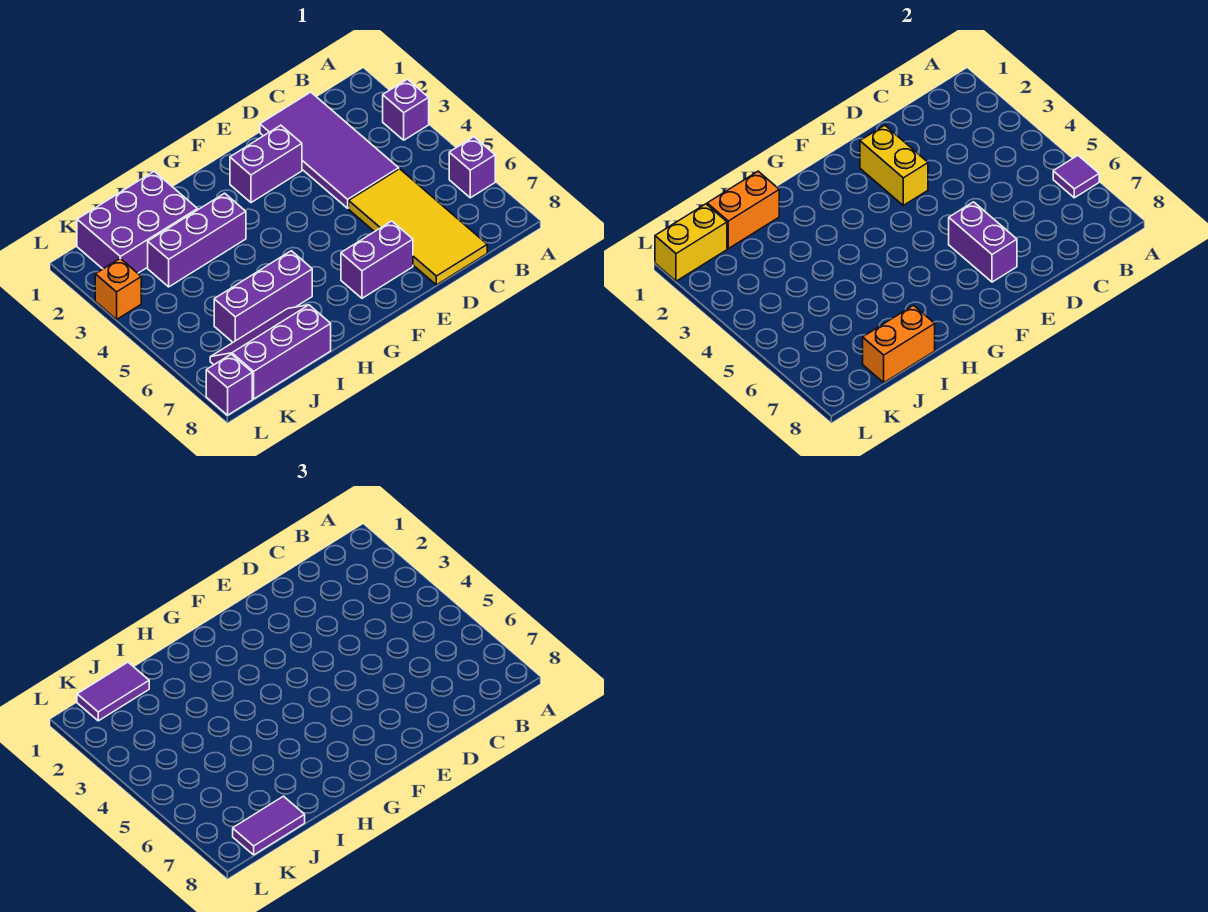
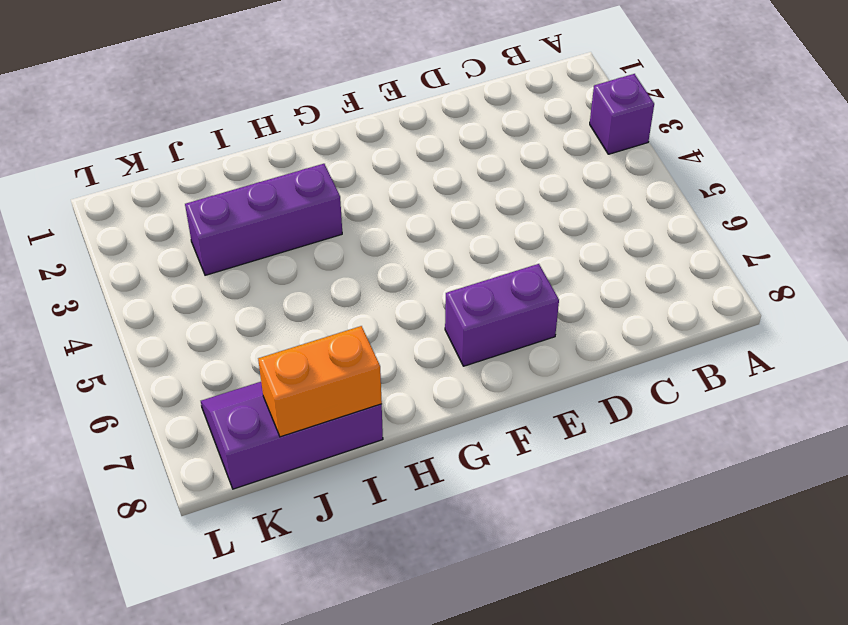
none -> purple brick A6 level 1
none -> purple tile C1:D4 level 1
none -> yellow tile C5:D8 level 1

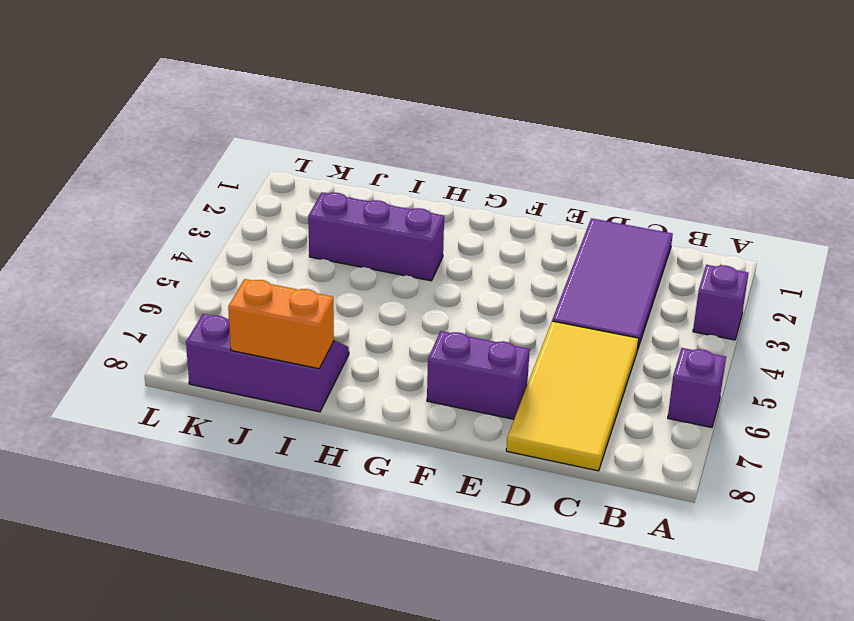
none -> purple brick E2:F2 level 1
none -> purple brick H6:J6 level 1
none -> purple brick I1:K2 level 1

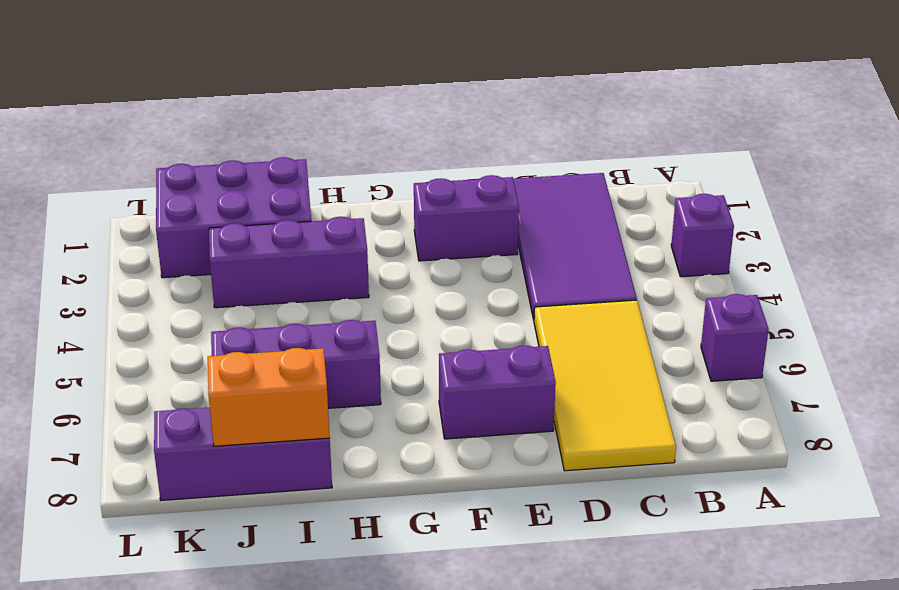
none -> orange brick L3 level 1
none -> purple brick L8 level 1
none -> purple tile A6 level 2

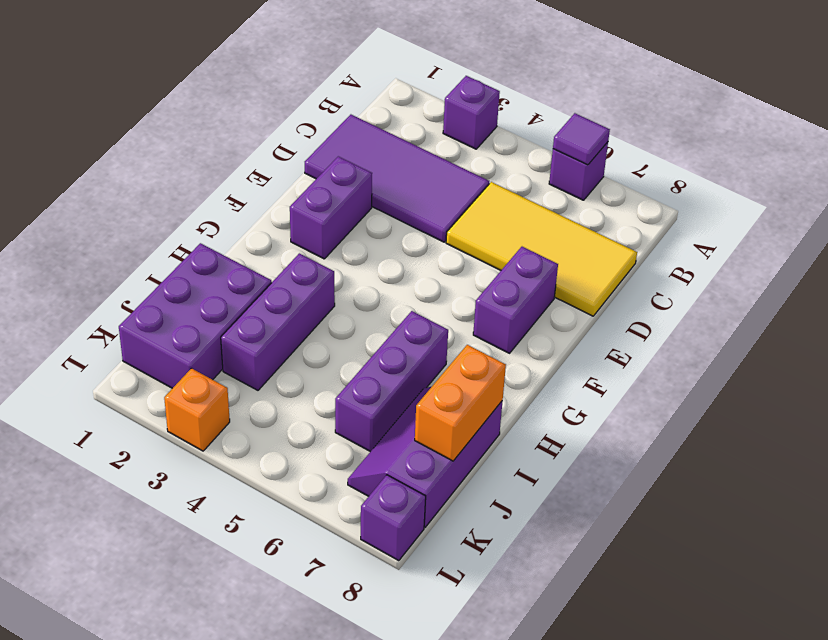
none -> yellow brick E2:E3 level 2
none -> purple brick E6:E7 level 2
none -> orange brick I1:J1 level 2

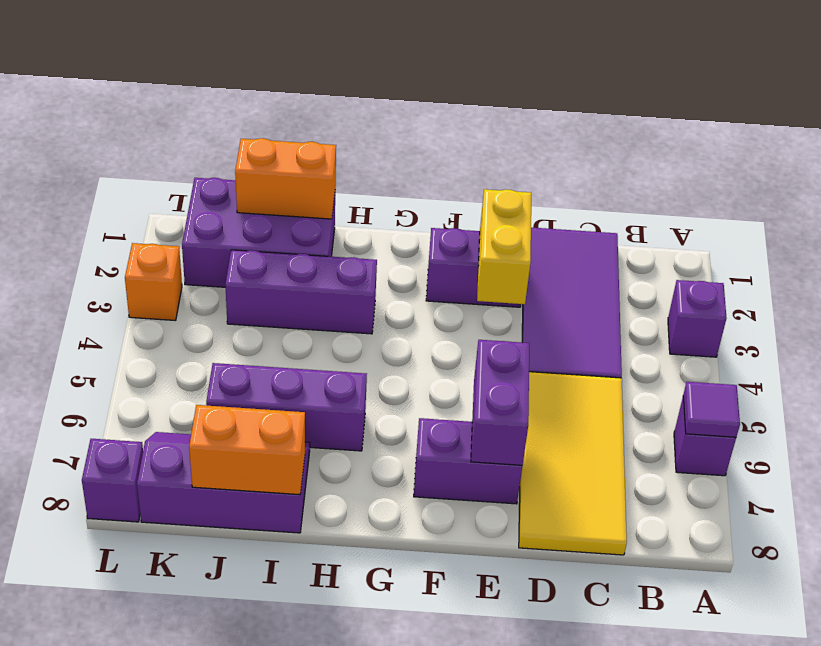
none -> yellow brick K1:L1 level 2
none -> purple tile J1:K1 level 3
none -> purple tile J8:K8 level 3

